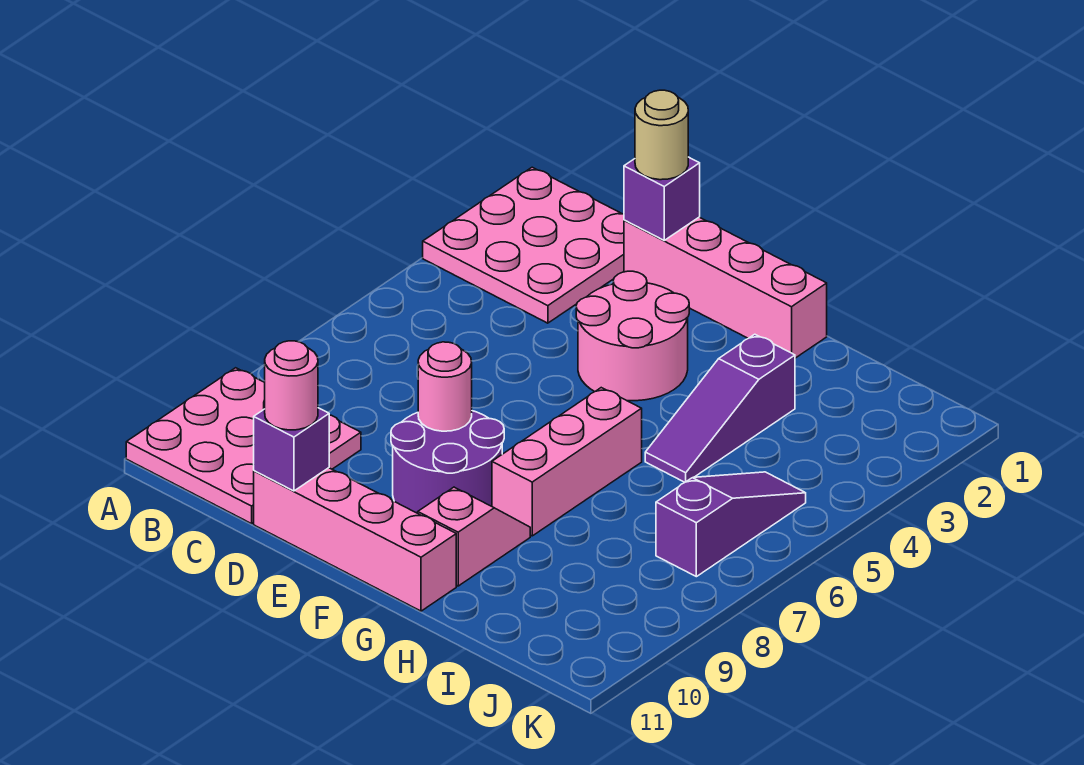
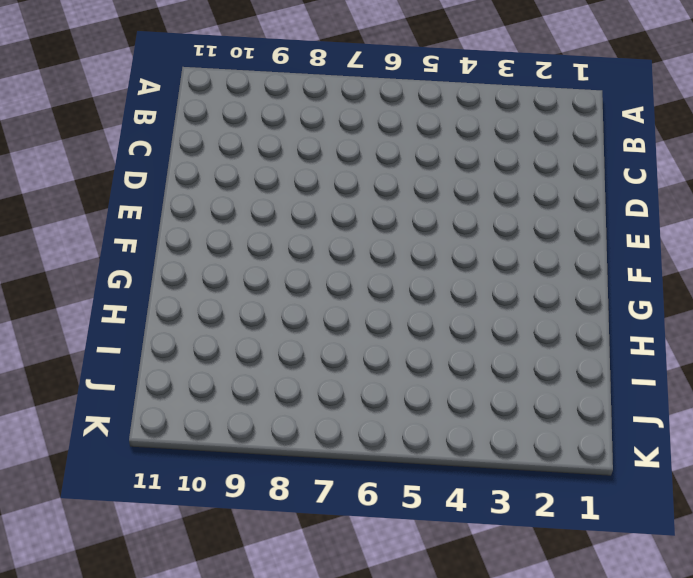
none -> pink plate A1:C3 level 1
none -> pink plate A9:C11 level 1
none -> pink brick D1:G1 level 1

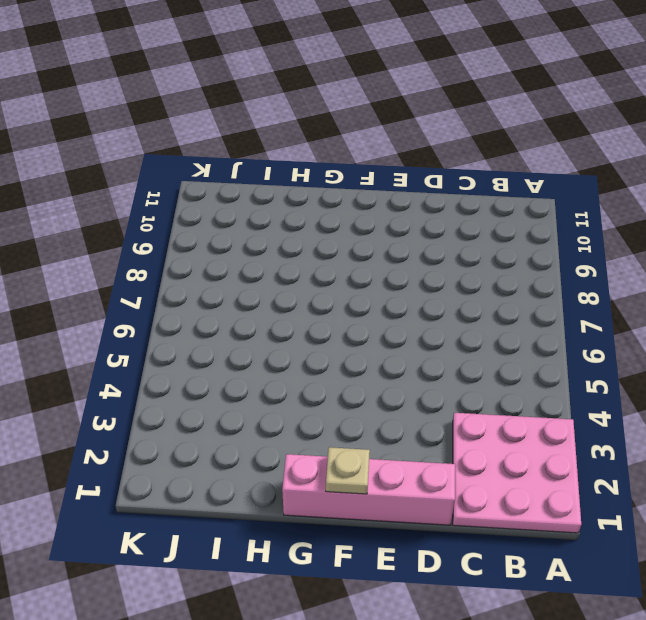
tan plate F1 level 2 -> none
none -> pink plate A9:C11 level 1
none -> pink brick D11:G11 level 1
none -> pink round brick E3:F4 level 1

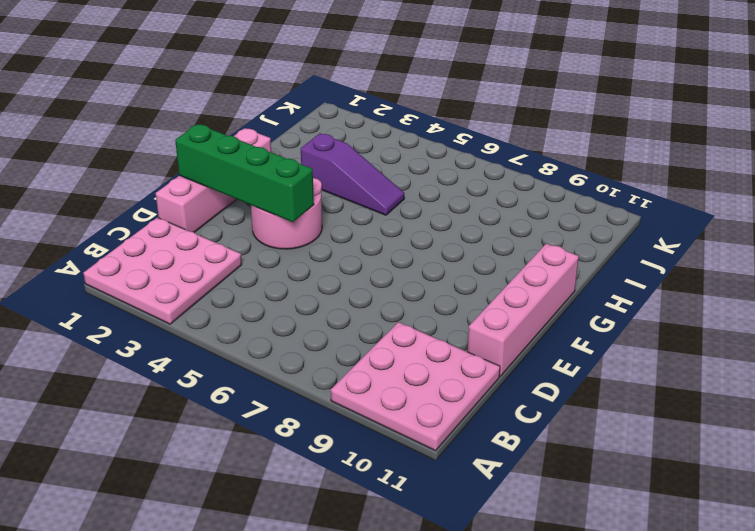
green brick E1:E4 level 2 -> none
none -> purple round brick E8:F9 level 1
none -> pink brick G6:G8 level 1
none -> pink slope G9:G10 level 1 top 10

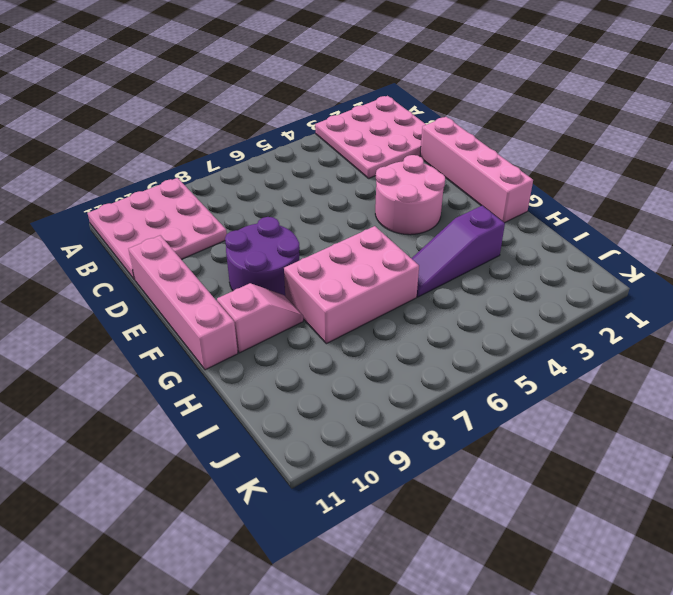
pink brick G6:H8 level 1 -> pink brick G6:G8 level 1
none -> purple slope J5:J7 level 1 top 7
none -> purple brick D1 level 2
none -> purple brick D11 level 2

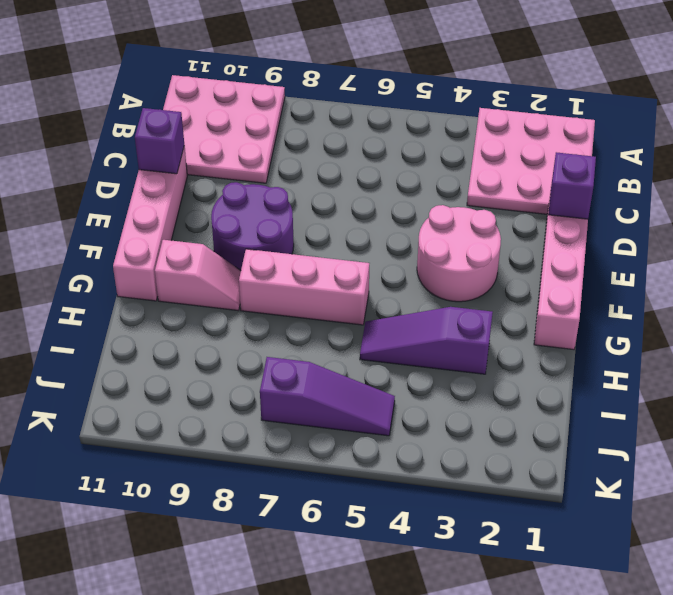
none -> pink round brick E8 level 2
none -> tan round brick D1 level 3
none -> pink round brick D11 level 3

